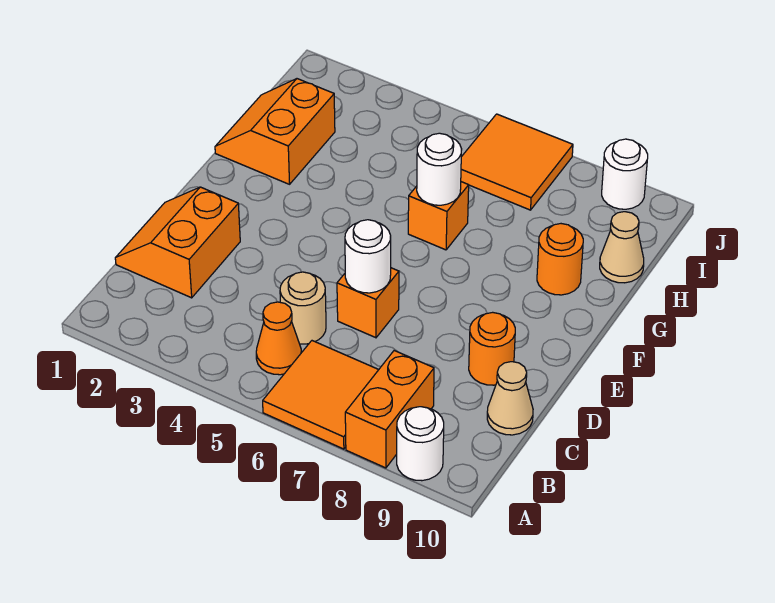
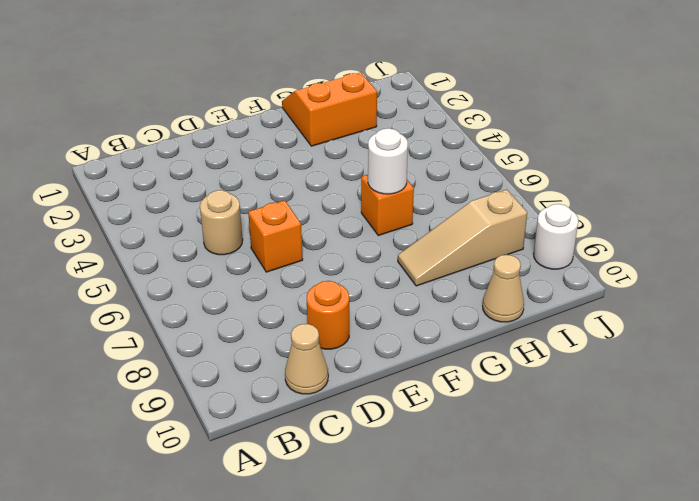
tan slope G8:I8 level 1 top I -> none
none -> orange tile A6:B7 level 1
none -> orange brick A8:B8 level 1
none -> white round brick A9 level 1

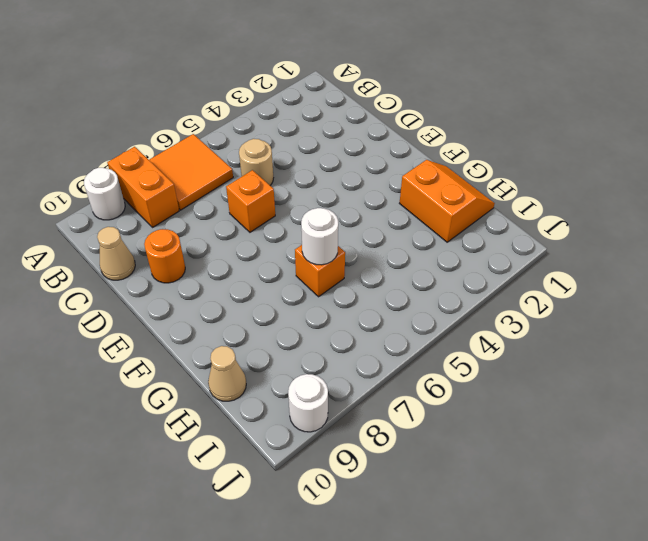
none -> orange cone B5 level 1
none -> orange slope C1:D2 level 1 top 2
none -> orange round brick G9 level 1

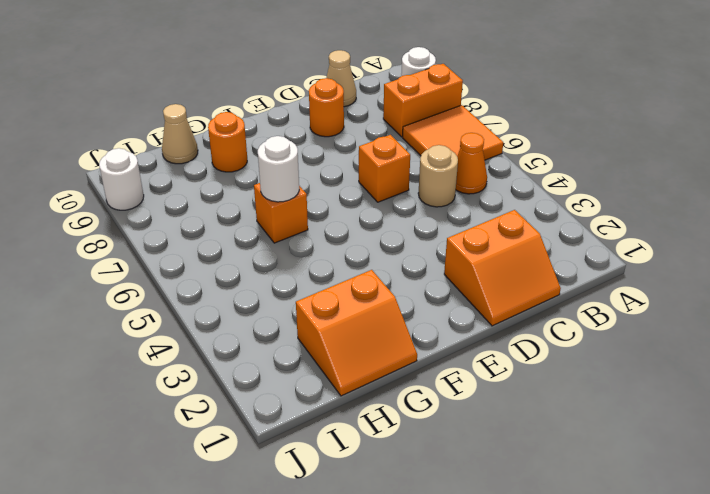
none -> orange tile I6:J7 level 1
none -> white round brick D6 level 2

